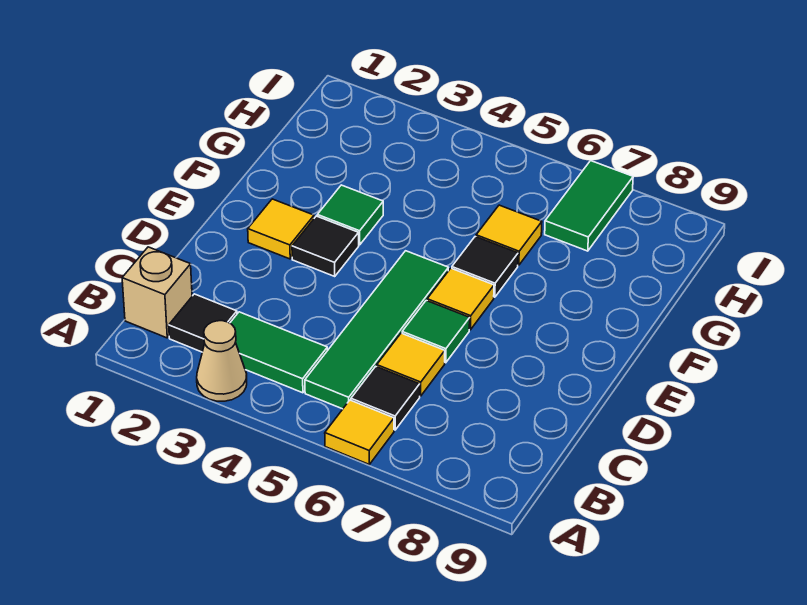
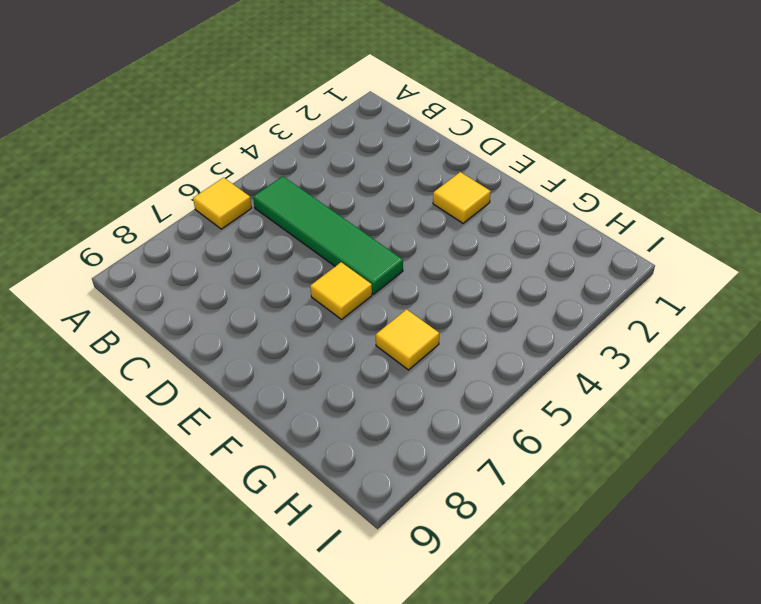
none -> tan cone A3 level 1
none -> tan brick B1 level 1
none -> black tile B2 level 1

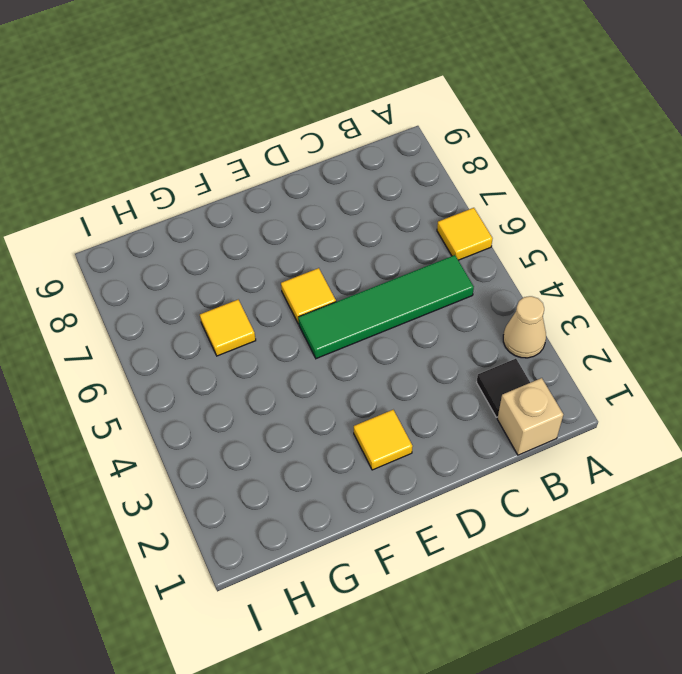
none -> green tile B3:B4 level 1
none -> black tile B6 level 1
none -> yellow tile C6 level 1

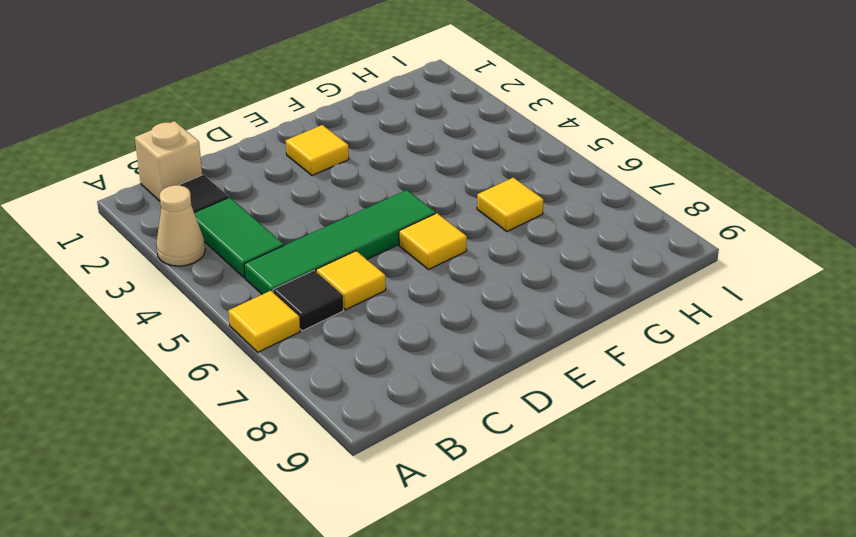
none -> green tile D6 level 1
none -> black tile E3 level 1
none -> green tile F3 level 1

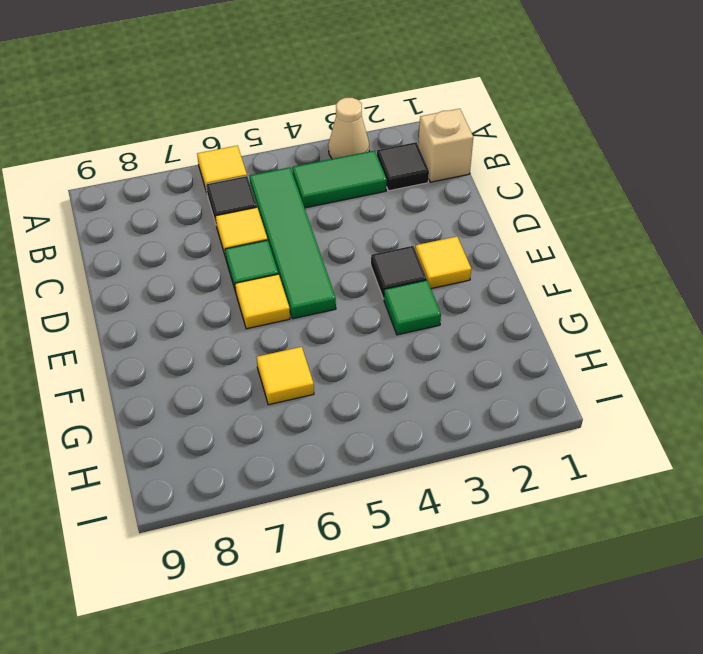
none -> black tile F6 level 1
none -> green tile H7:I7 level 1

